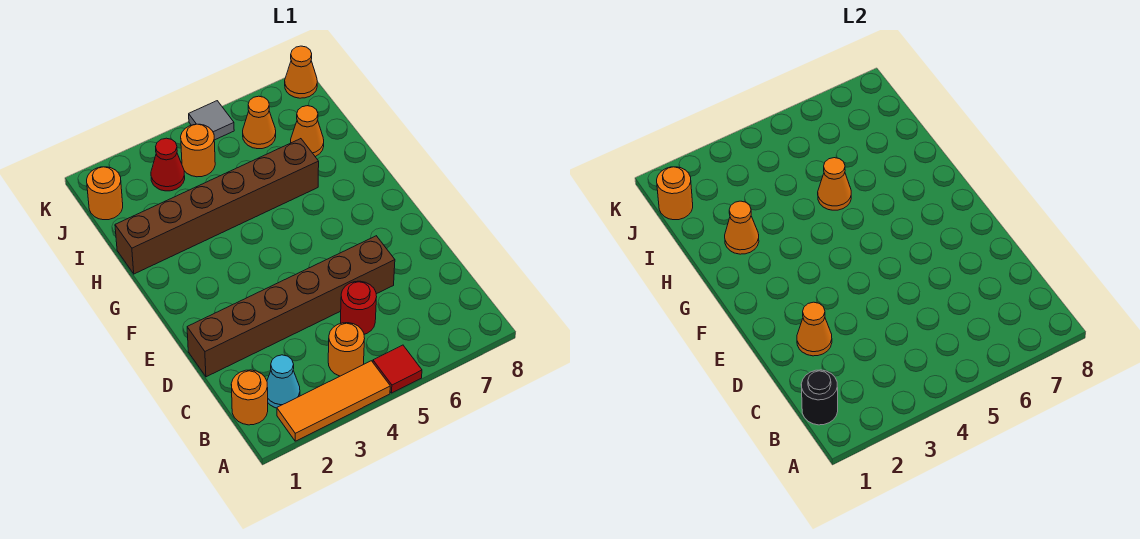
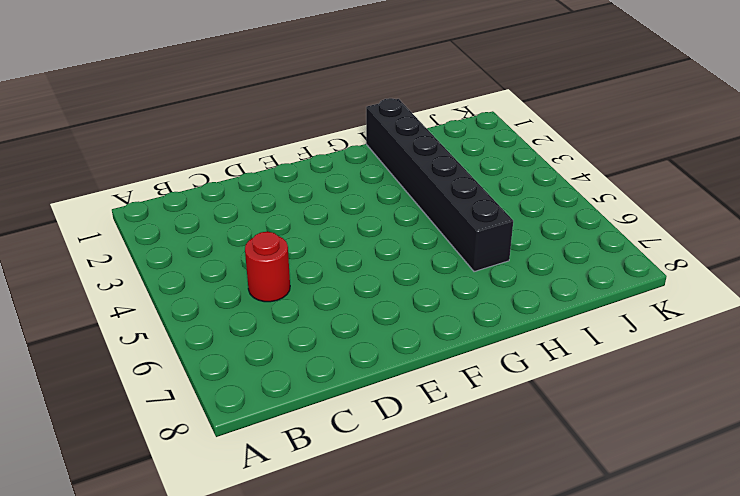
black brick H1:H6 level 1 -> brown brick H1:H6 level 1
none -> orange tile A2:A4 level 1
none -> red tile A5 level 1
none -> orange round brick B1 level 1

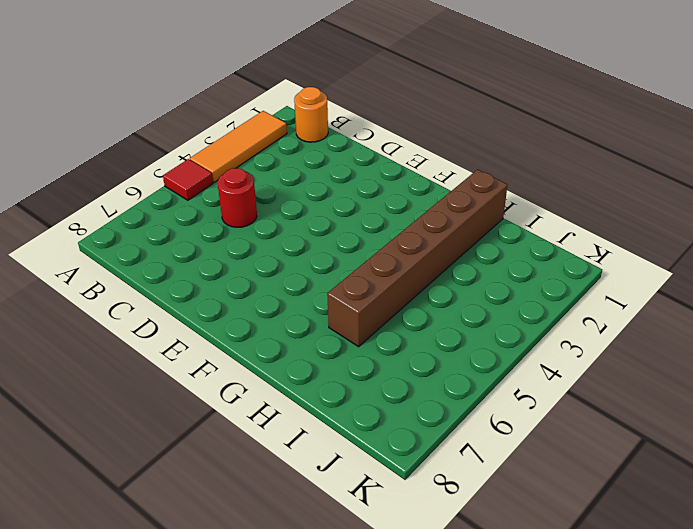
none -> cyan cone B2 level 1
none -> orange round brick B4 level 1
none -> brown brick D1:D6 level 1

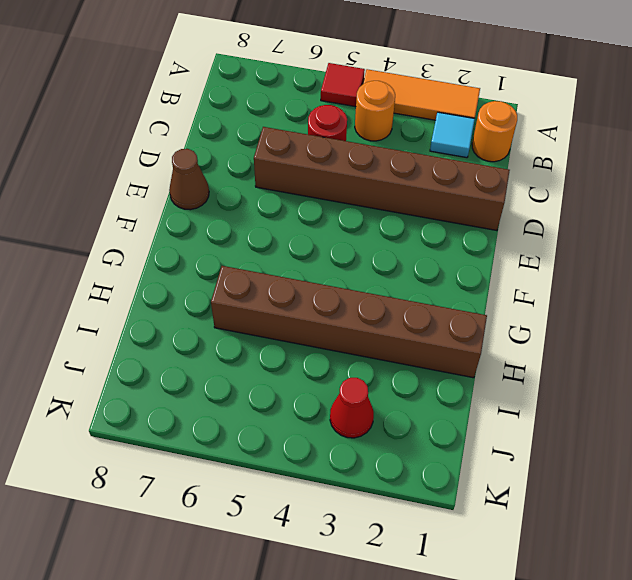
cyan tile B2 level 1 -> cyan cone B2 level 1
brown cone E8 level 1 -> none
none -> orange cone I7 level 1
none -> orange round brick J1 level 1
none -> orange round brick J4 level 1

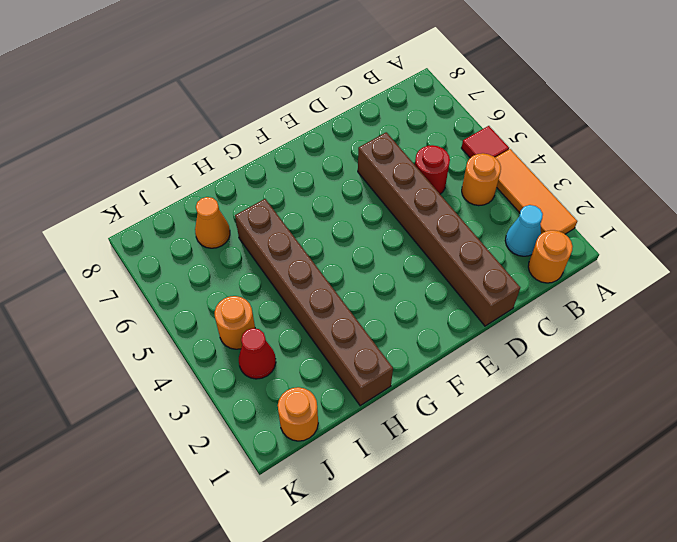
none -> orange cone J6 level 1
none -> grey tile K5 level 1
none -> orange cone K8 level 1

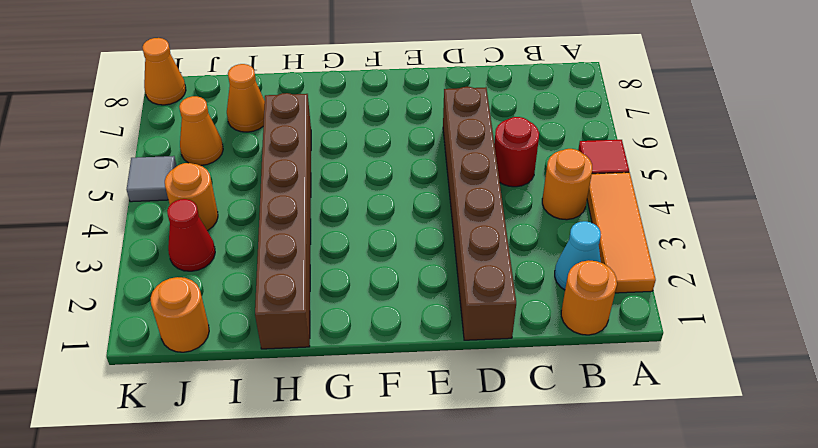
none -> black round brick B1 level 2
none -> orange cone D2 level 2
none -> orange cone H2 level 2

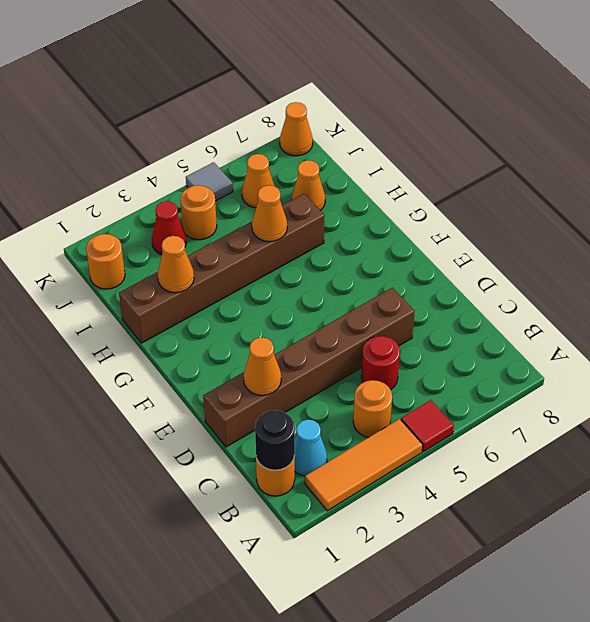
none -> orange round brick J1 level 2

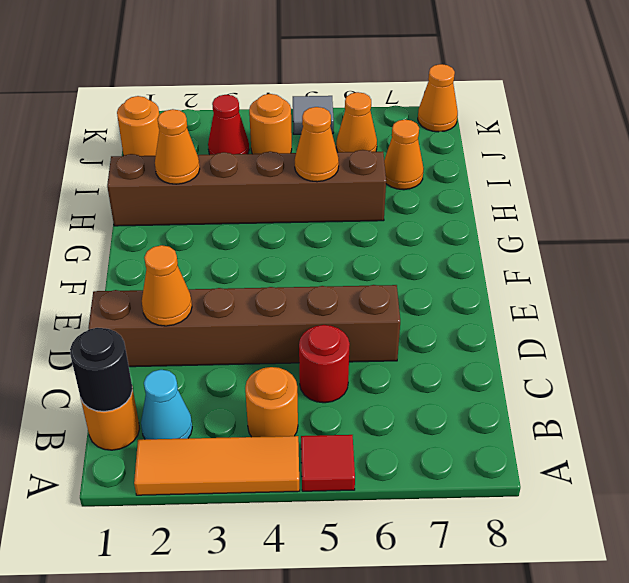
none -> orange round brick J1 level 2

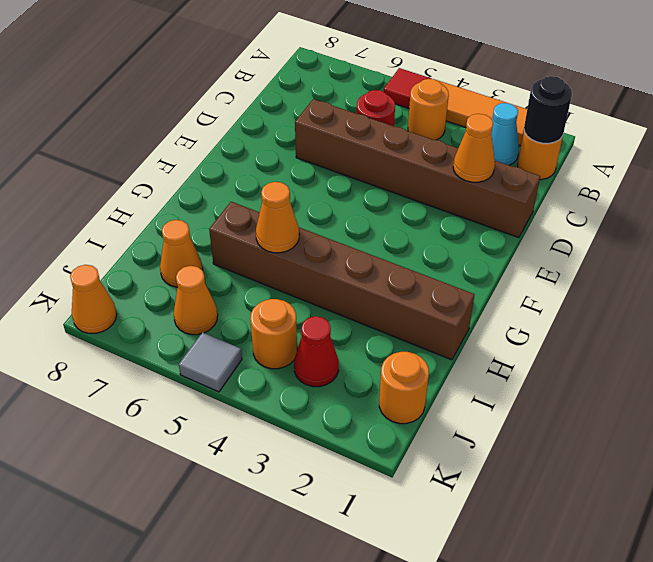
none -> orange cone H2 level 2
none -> orange round brick J1 level 2

